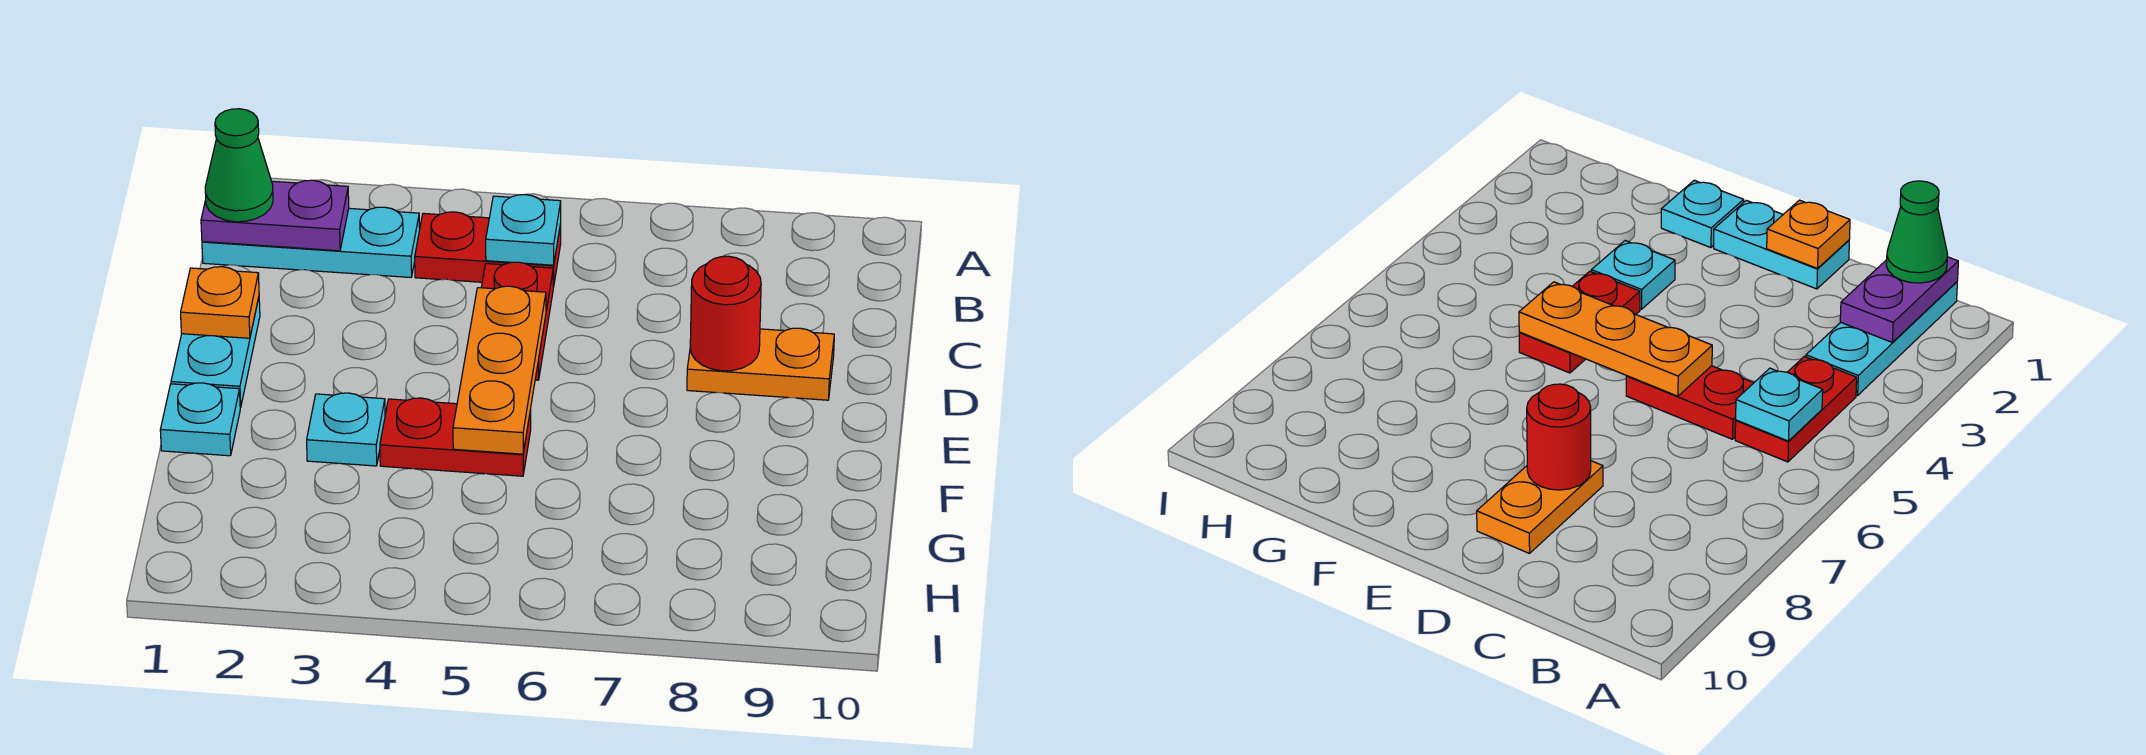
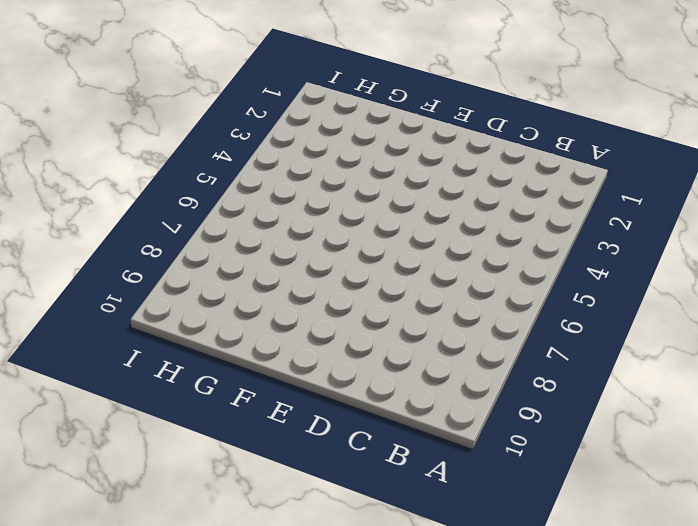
none -> cyan plate B1:B3 level 1
none -> red plate B4:B5 level 1
none -> red plate C5:D5 level 1

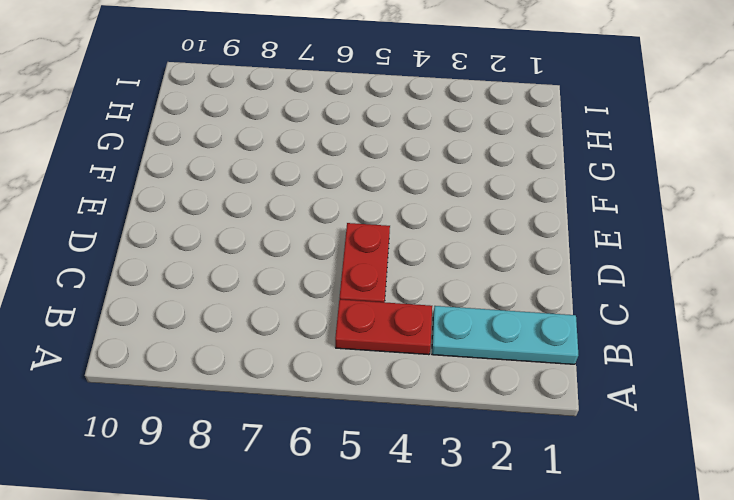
none -> cyan plate D1:E1 level 1
none -> orange plate D8:D9 level 1
none -> cyan plate F1 level 1

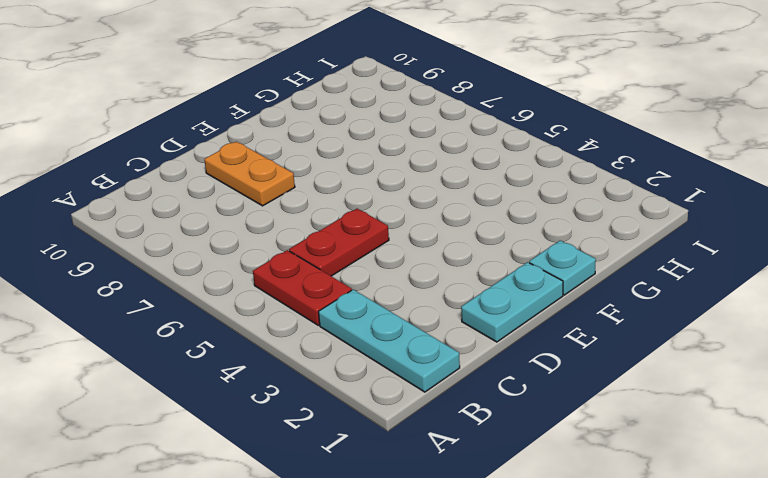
none -> cyan plate F3 level 1
none -> red plate F4:F5 level 1
none -> purple plate B1:B2 level 2

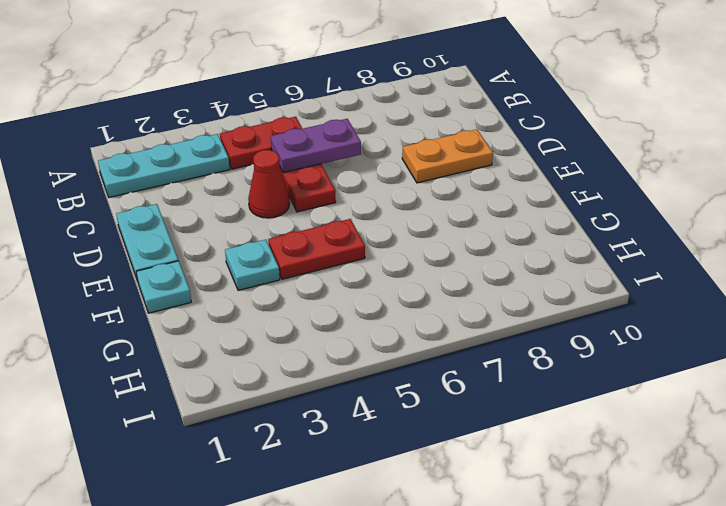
purple plate C5:C6 level 2 -> purple plate B1:B2 level 2
red cone D4 level 1 -> none
none -> cyan plate B5 level 2
none -> orange plate D1 level 2
none -> orange plate D5:F5 level 2

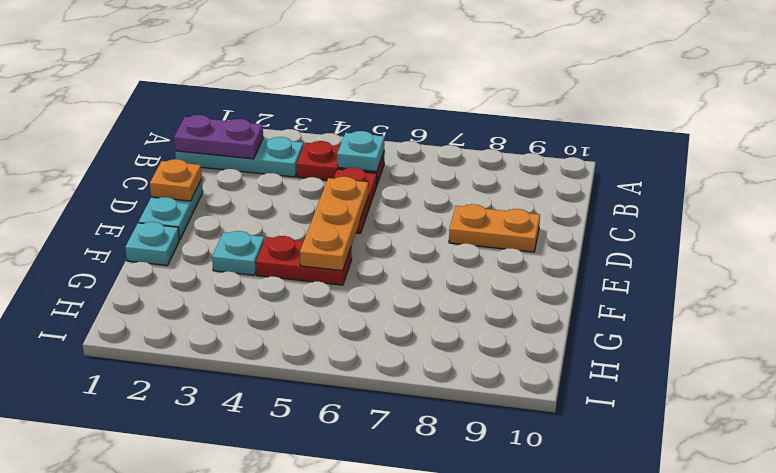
none -> red round brick D8 level 2
none -> green cone B1 level 3

